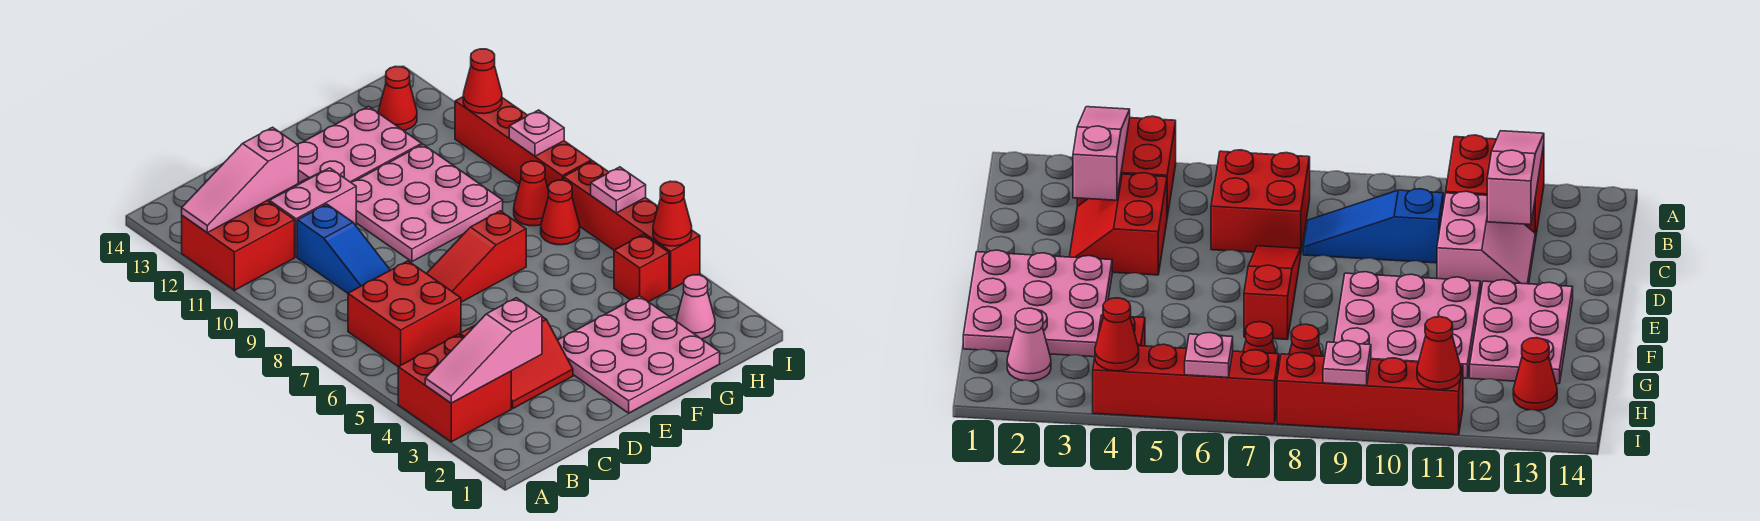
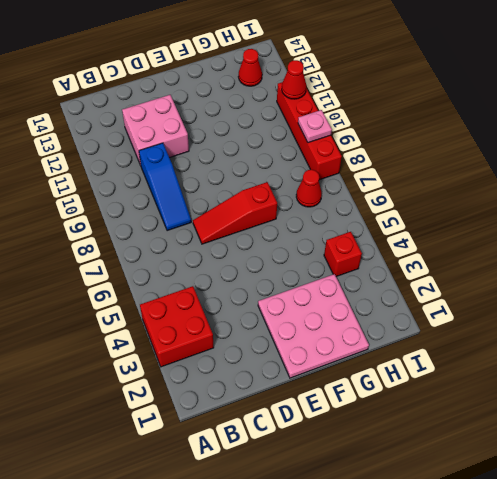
pink brick C11:D12 level 1 -> pink slope C11:D12 level 1 top 11
none -> red brick A11:B12 level 1
none -> red brick B6:C7 level 1
none -> red slope C3:D4 level 1 top 4

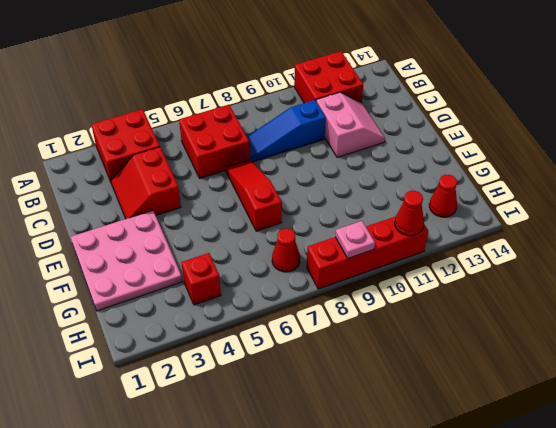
none -> pink plate E9:G11 level 1
none -> pink plate E12:G13 level 1
none -> pink cone H2 level 1

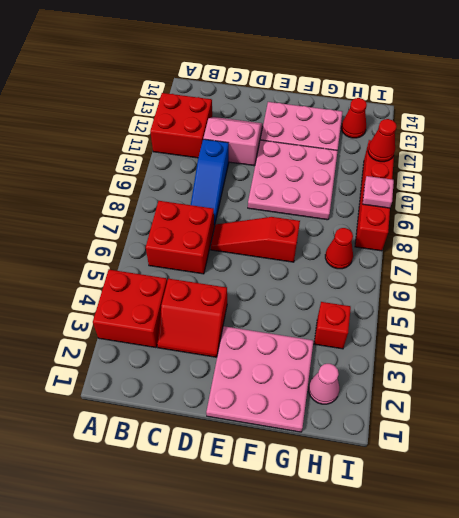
none -> red cone H8 level 1
none -> red brick I4:I7 level 1
none -> pink slope A3:C3 level 2 top C

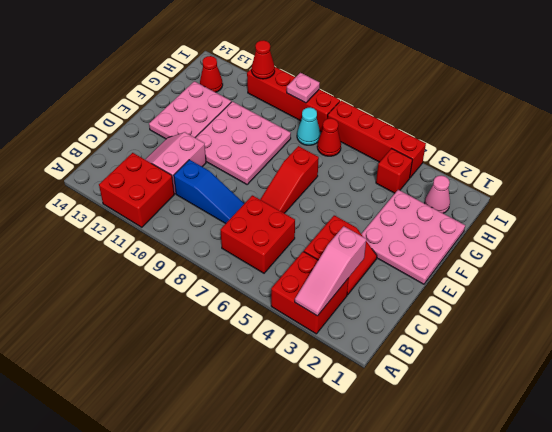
cyan cone H8 level 1 -> red cone H8 level 1
none -> pink slope A12:C12 level 2 top C
none -> red cone I4 level 2
none -> pink plate I6 level 2

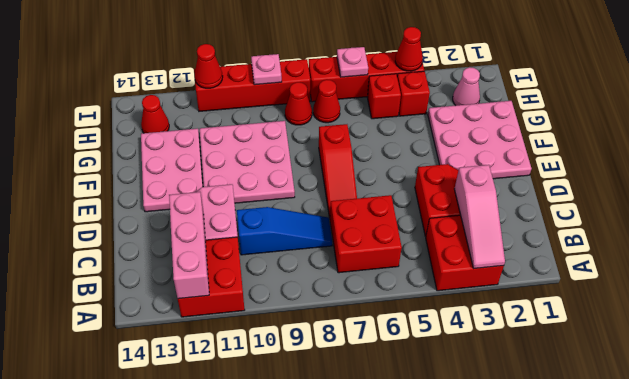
pink brick A12:C12 level 2 -> pink slope A12:C12 level 2 top C
red brick H5 level 1 -> none

